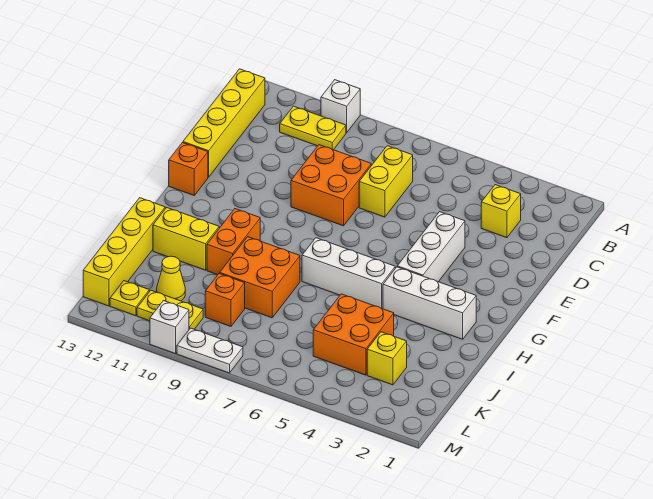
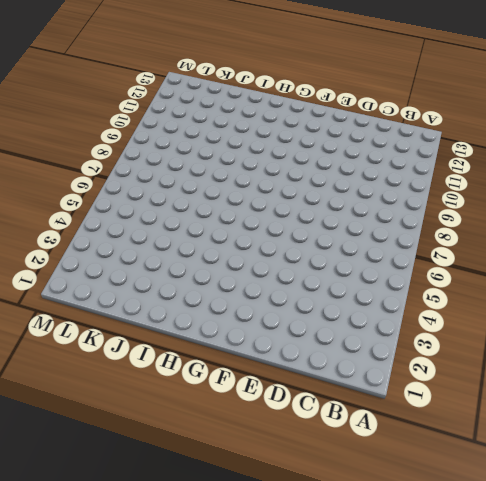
none -> white brick A10 level 1
none -> yellow plate B10:B11 level 1
none -> yellow brick B13:E13 level 1

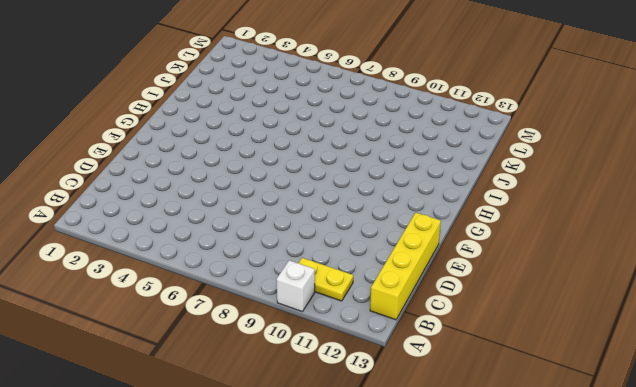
none -> yellow brick C3 level 1
none -> yellow brick C7:D7 level 1
none -> orange brick D8:E9 level 1

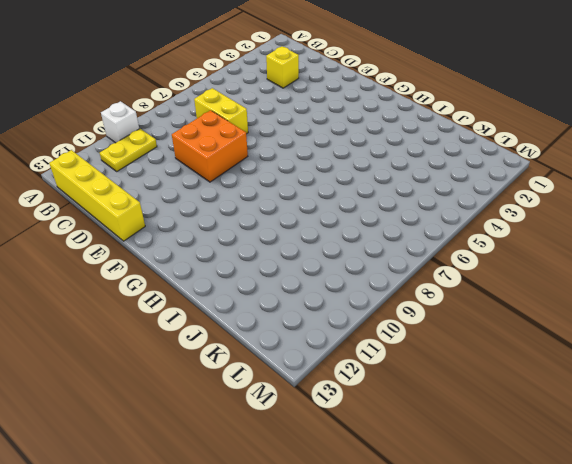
none -> white brick E4:G4 level 1
none -> orange brick F13 level 1
none -> white brick H2:H4 level 1

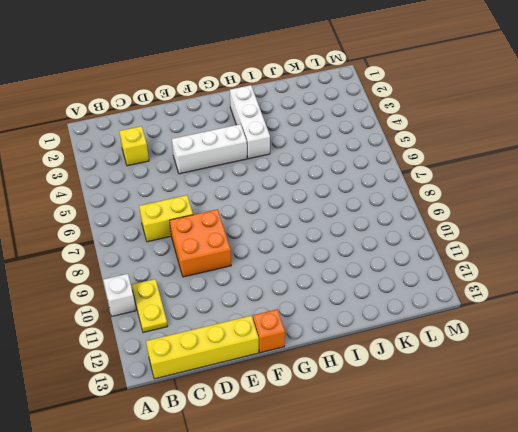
none -> white brick H5:H7 level 1
none -> orange brick H10:I10 level 1
none -> orange brick I8:J9 level 1

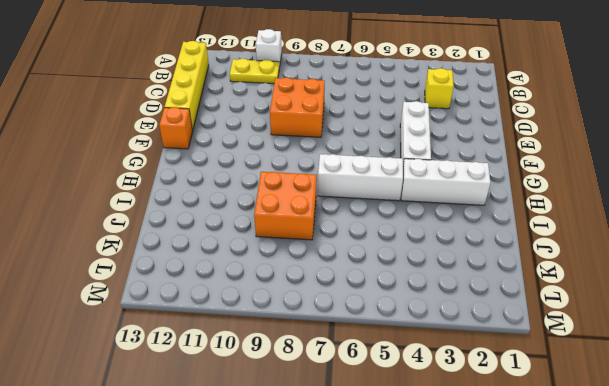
none -> yellow brick C7:D7 level 1
none -> orange brick H10:I10 level 1
none -> yellow brick I11:I12 level 1

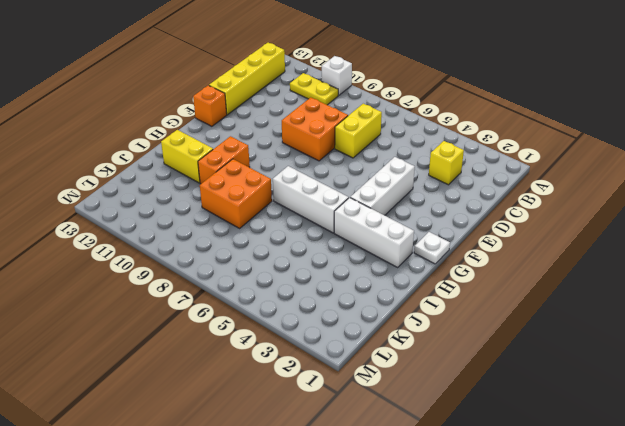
white plate G1 level 1 -> none
none -> yellow brick I13:L13 level 1
none -> orange brick J4:K5 level 1
none -> yellow brick K3 level 1

